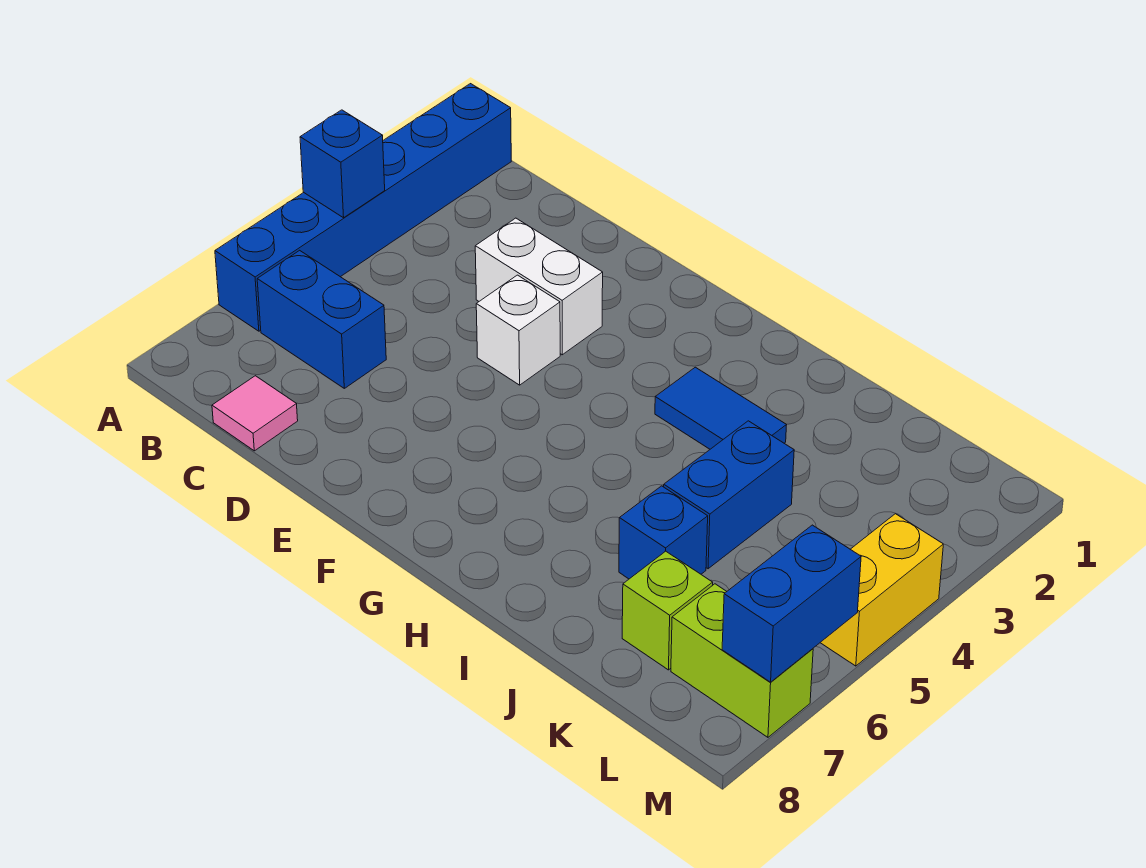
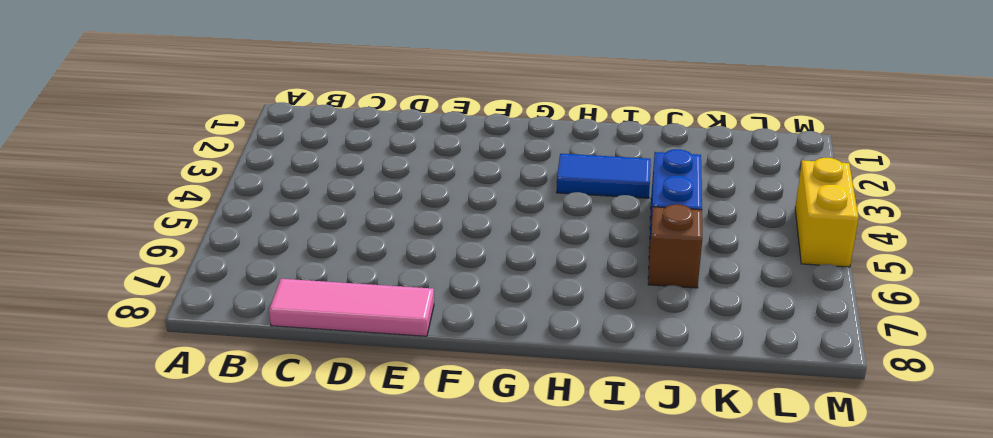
pink tile C8:E8 level 1 -> pink tile C8 level 1
brown brick J6 level 1 -> blue brick J6 level 1
none -> blue brick A1:A6 level 1
none -> blue brick B6:C6 level 1
none -> white brick D3:E3 level 1

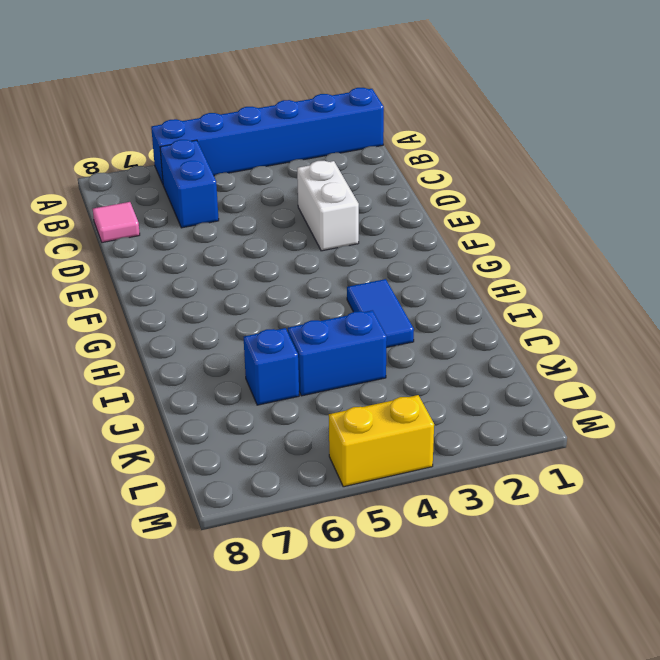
none -> white brick E4 level 1
none -> lime brick K7 level 1
none -> lime brick L7:M7 level 1

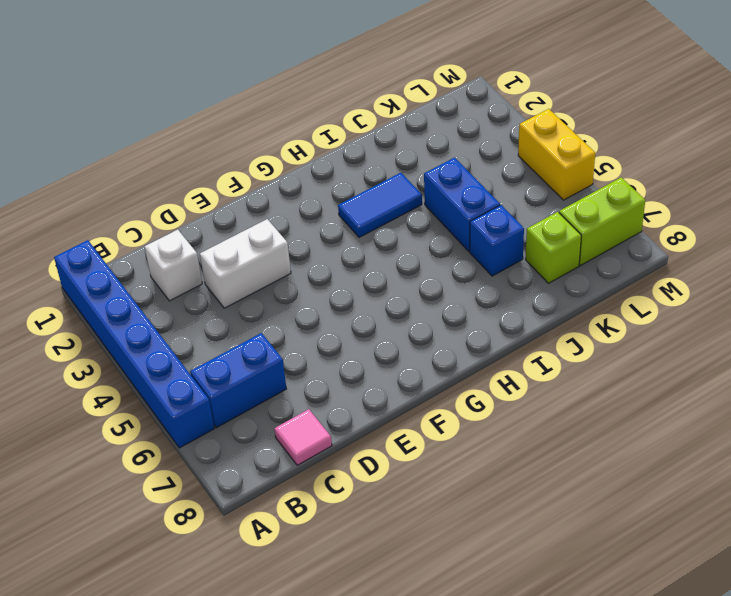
white brick C2 level 1 -> white brick E4 level 1
none -> blue brick A4 level 2
none -> blue brick M6:M7 level 2

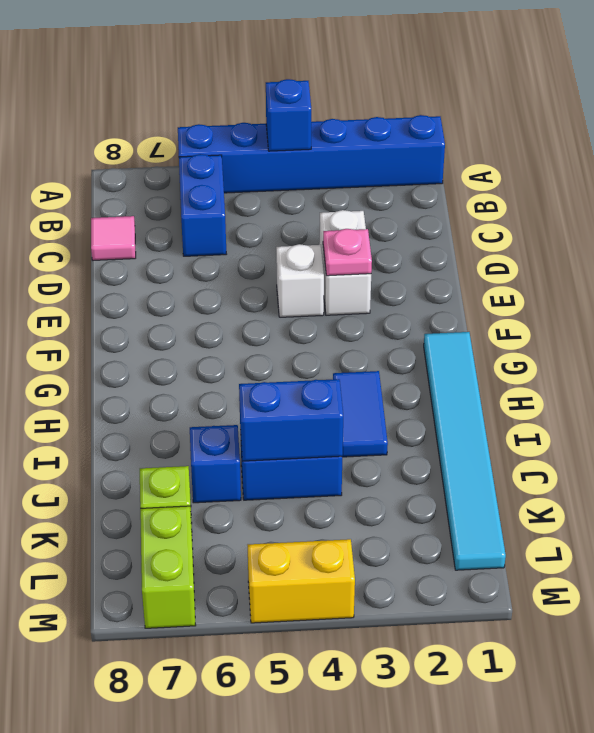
pink plate E3 level 2 -> none
cyan tile G1:L1 level 1 -> none
blue brick J4:J5 level 2 -> blue brick M6:M7 level 2

